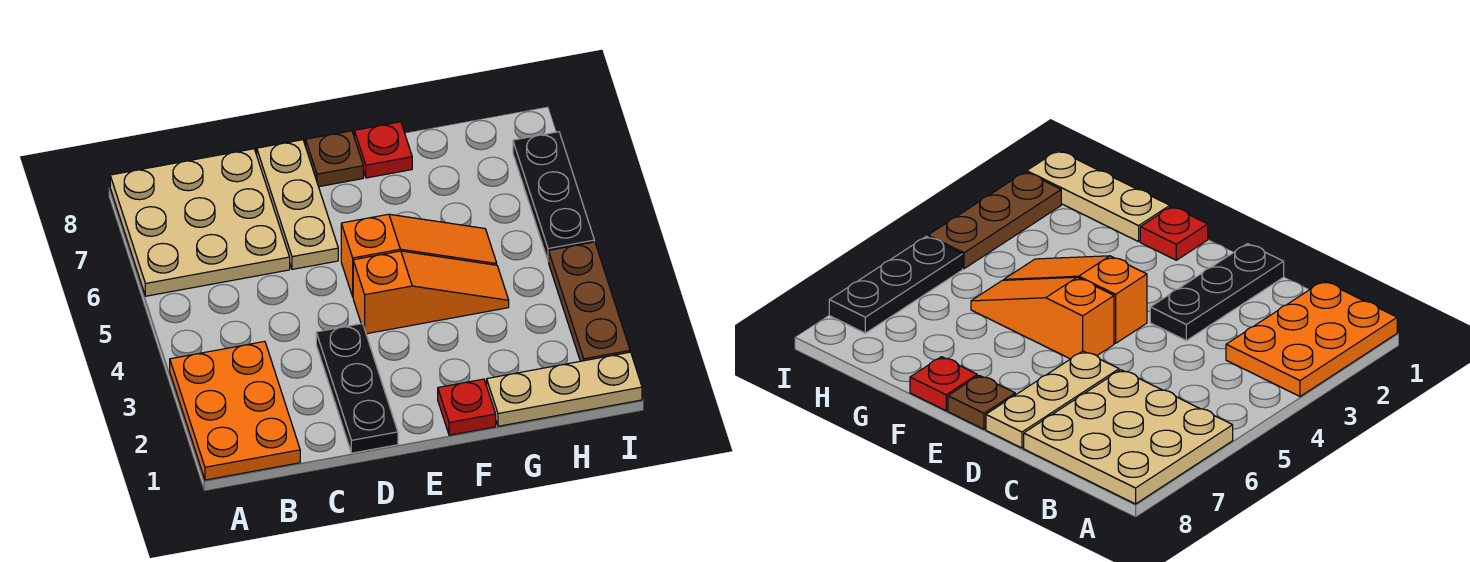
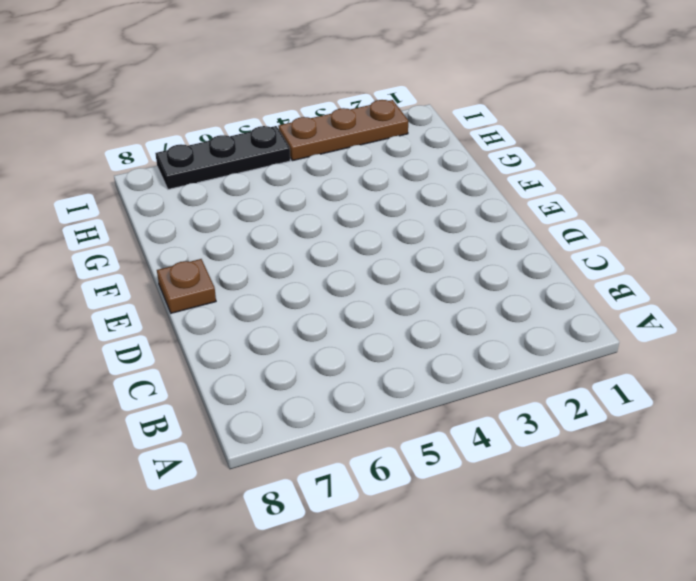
none -> orange plate A1:B3 level 1
none -> tan plate A6:C8 level 1
none -> black plate D1:D3 level 1

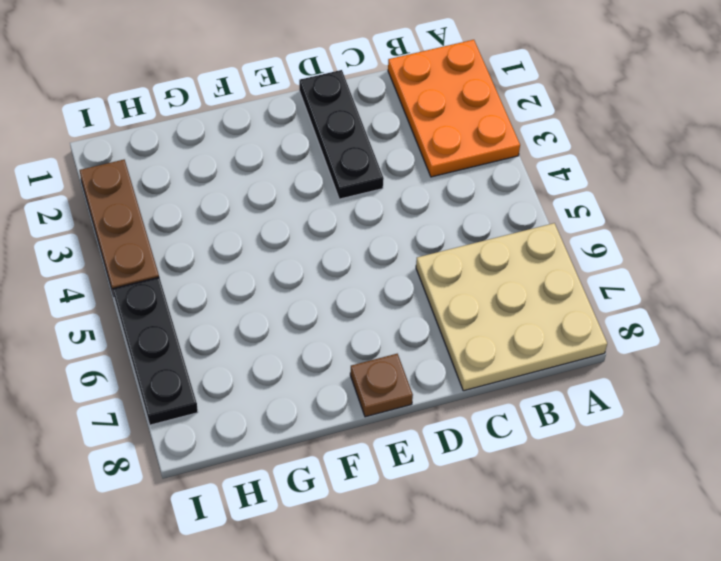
none -> tan plate D6:D8 level 1
none -> orange slope E4:G4 level 1 top E
none -> orange slope E5:G5 level 1 top E

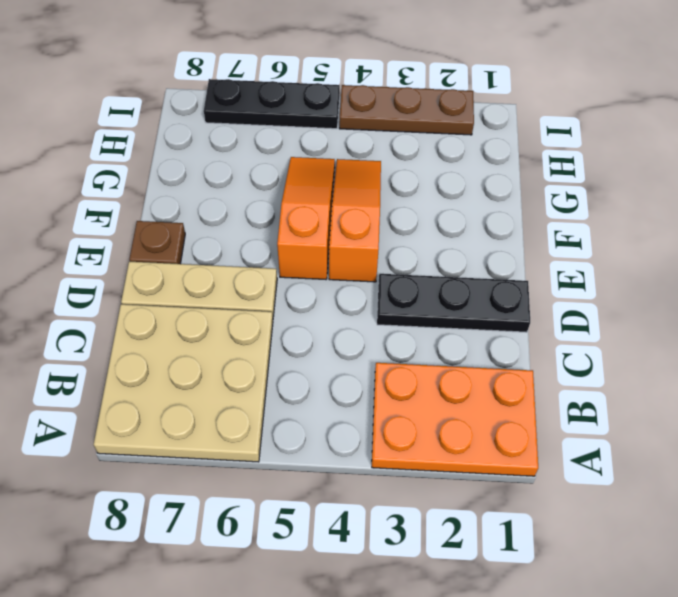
none -> red plate F1 level 1
none -> red plate F8 level 1
none -> tan plate G1:I1 level 1

